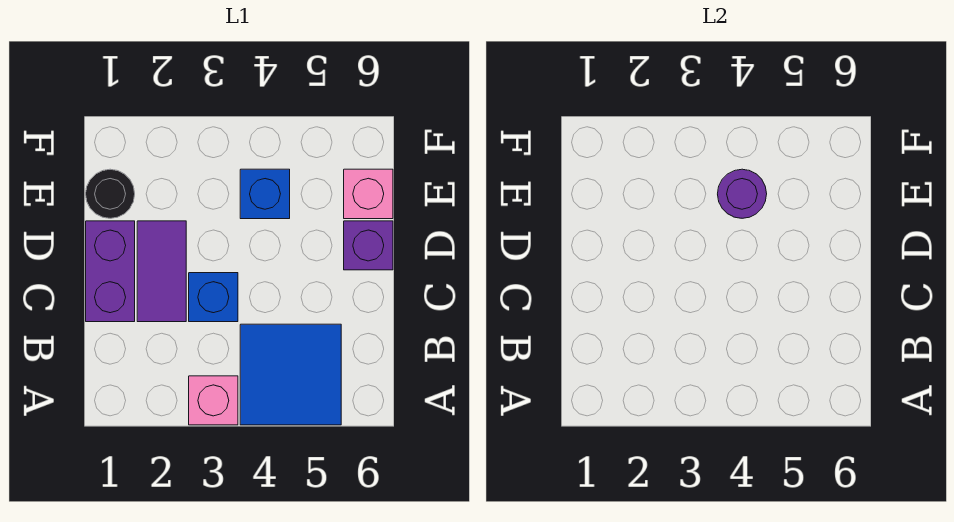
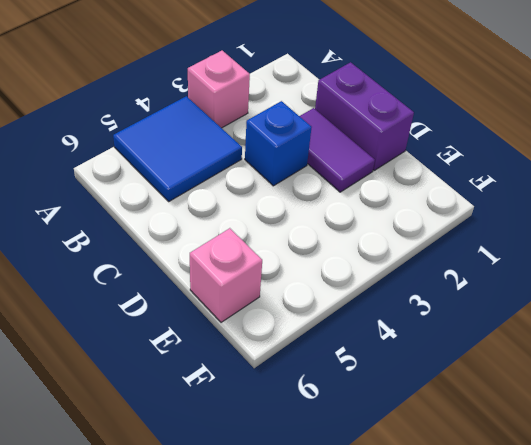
none -> purple brick D6 level 1
none -> black round brick E1 level 1

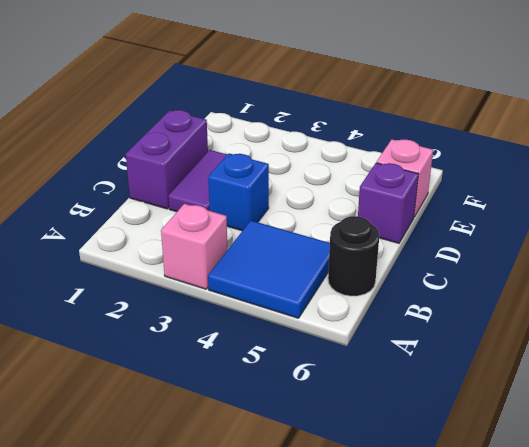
black round brick B6 level 1 -> black round brick E1 level 1
none -> blue brick E4 level 1
none -> purple round brick E4 level 2

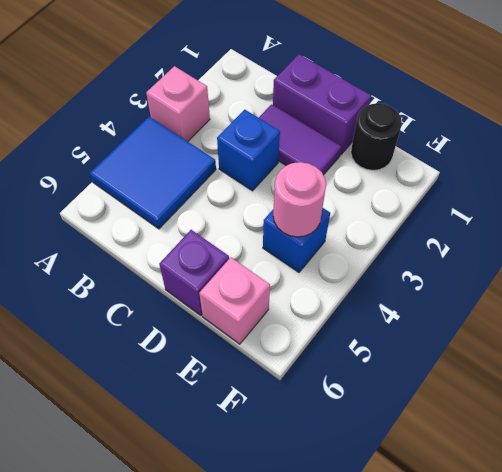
pink round brick E4 level 2 -> purple round brick E4 level 2

